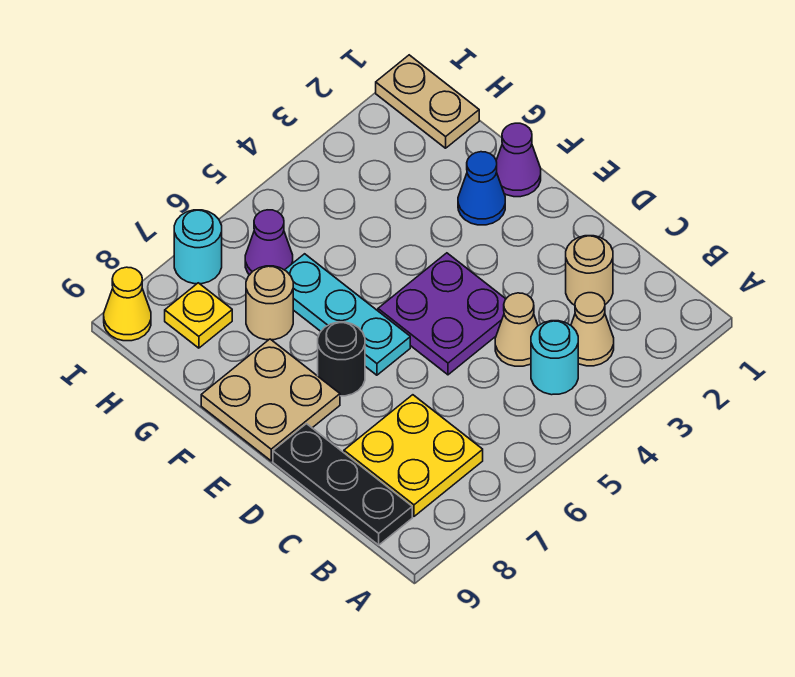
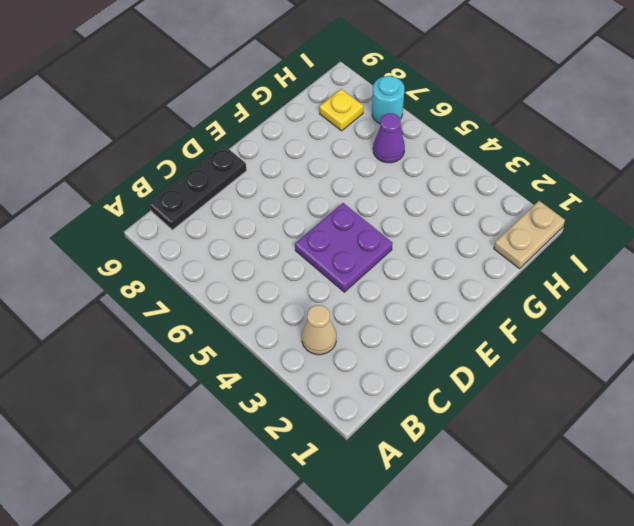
none -> cyan round brick B4 level 1
none -> yellow plate B7:C8 level 1
none -> tan round brick C2 level 1

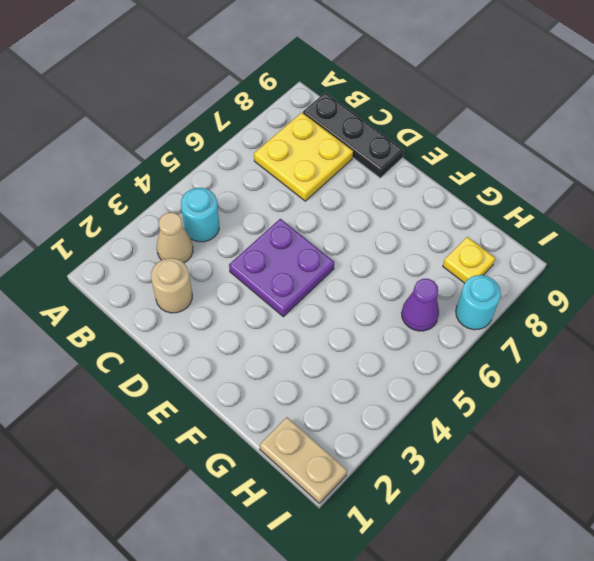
none -> tan cone C4 level 1
none -> cyan plate E6:G6 level 1
none -> black round brick E7 level 1

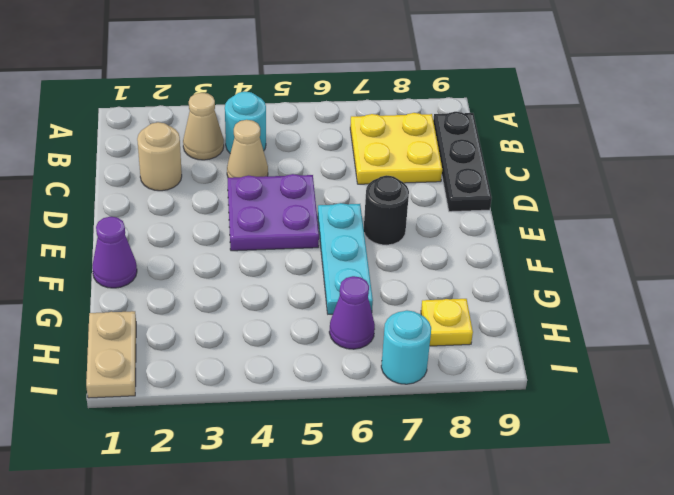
none -> tan plate E8:F9 level 1
none -> blue cone F2 level 1
none -> tan round brick G7 level 1

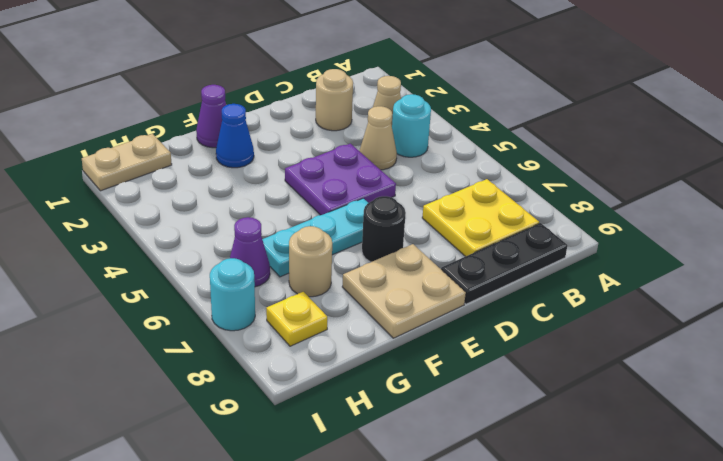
none -> yellow cone I9 level 1

